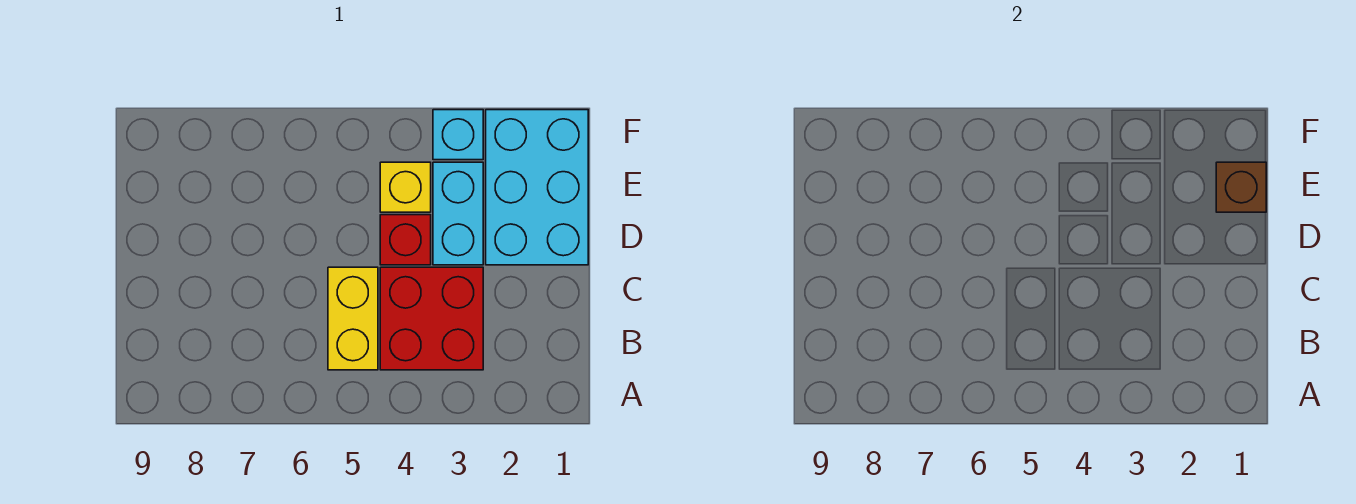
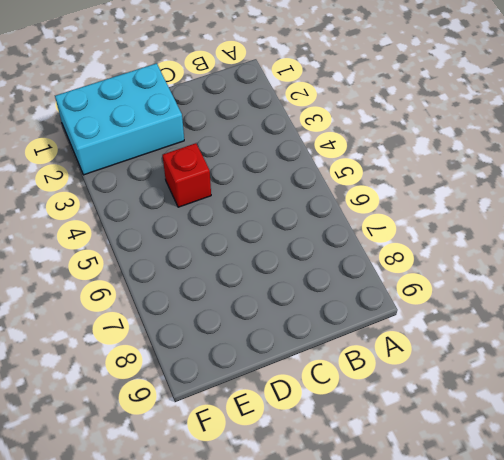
none -> red brick B3:C4 level 1
none -> yellow brick B5:C5 level 1

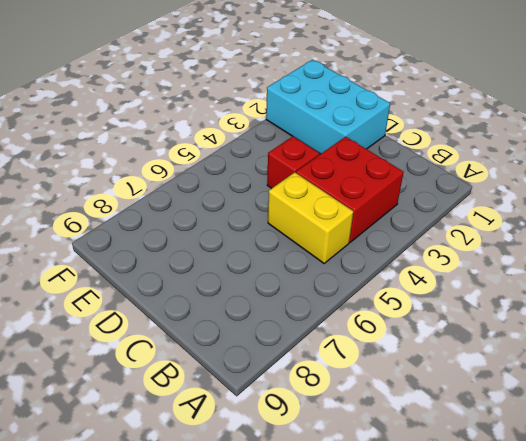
none -> cyan brick D3:E3 level 1
none -> yellow brick E4 level 1

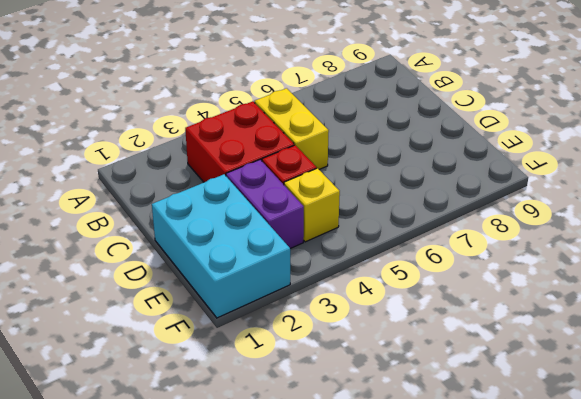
purple brick D3:E3 level 1 -> cyan brick D3:E3 level 1
none -> cyan brick F3 level 1
none -> brown brick E1 level 2

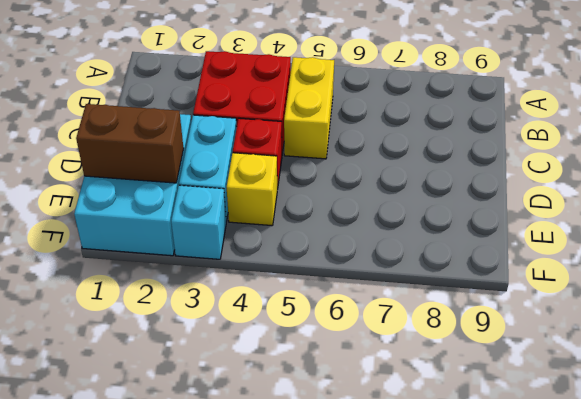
brown brick E1:E2 level 2 -> brown brick E1 level 2

